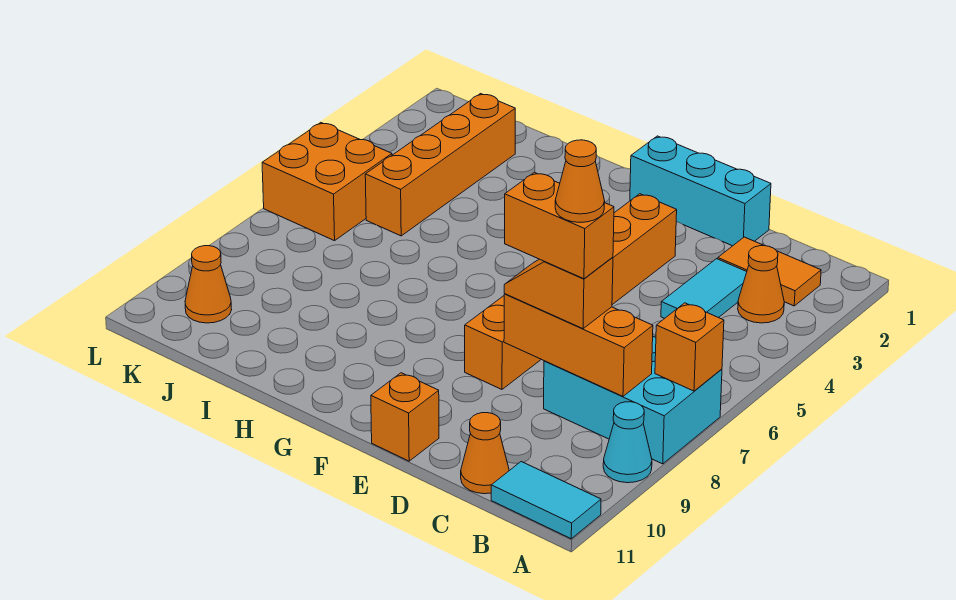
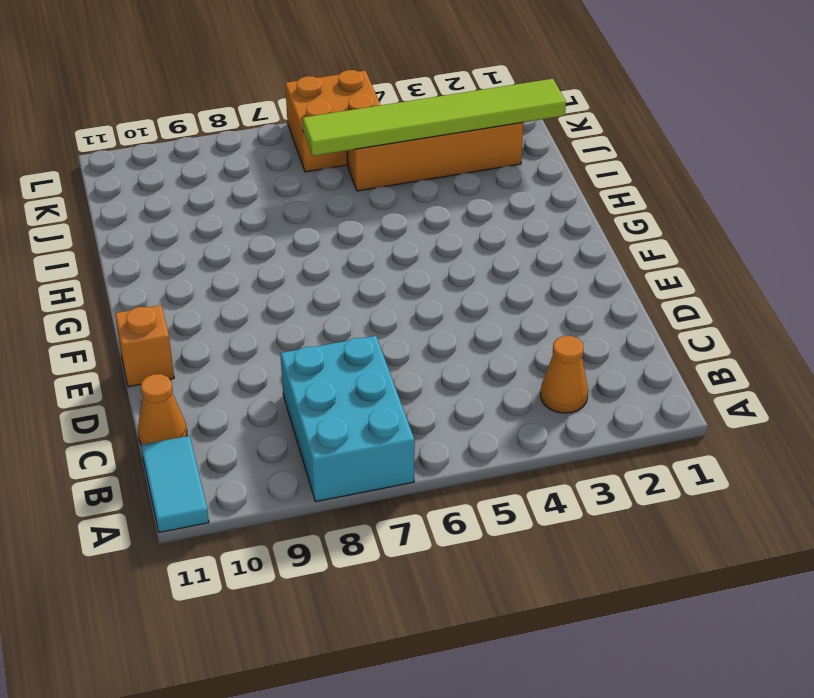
lime tile J1:J6 level 2 -> none
none -> cyan cone A9 level 1
none -> orange tile B2:C2 level 1
none -> cyan tile C3:C4 level 1

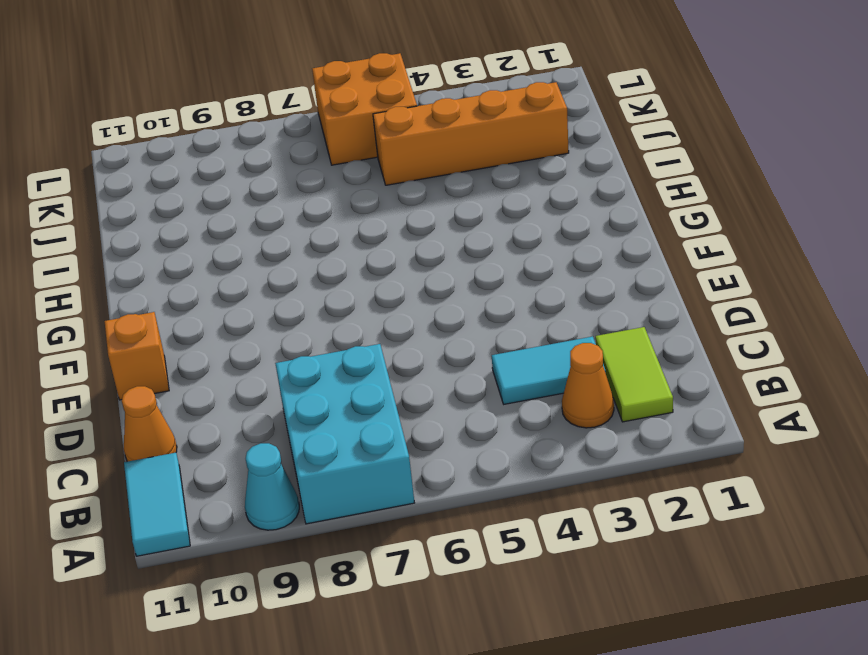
lime tile B2:C2 level 1 -> orange tile B2:C2 level 1
none -> cyan brick D1:F1 level 1
none -> orange brick E3:E8 level 1
none -> orange cone K10 level 1

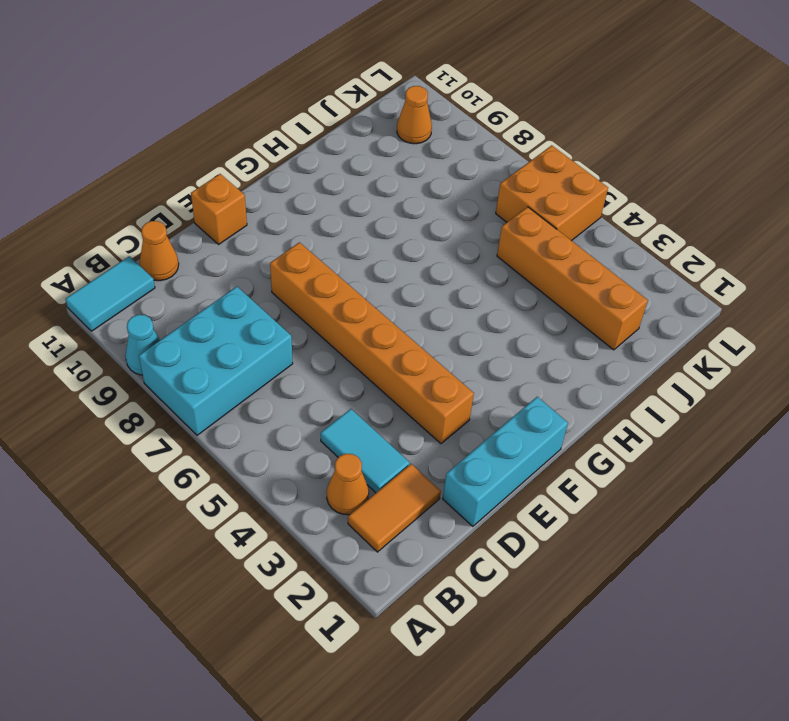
none -> orange brick A7 level 2
none -> orange brick B8:D8 level 2
none -> orange slope C8:D8 level 3 top C

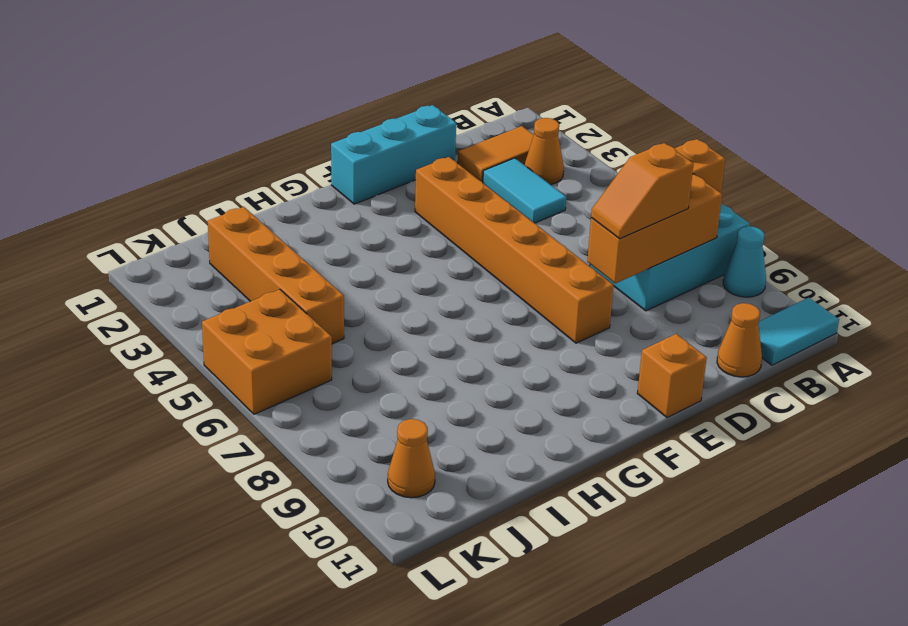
none -> orange brick C8:D8 level 4
none -> orange cone C8 level 5

